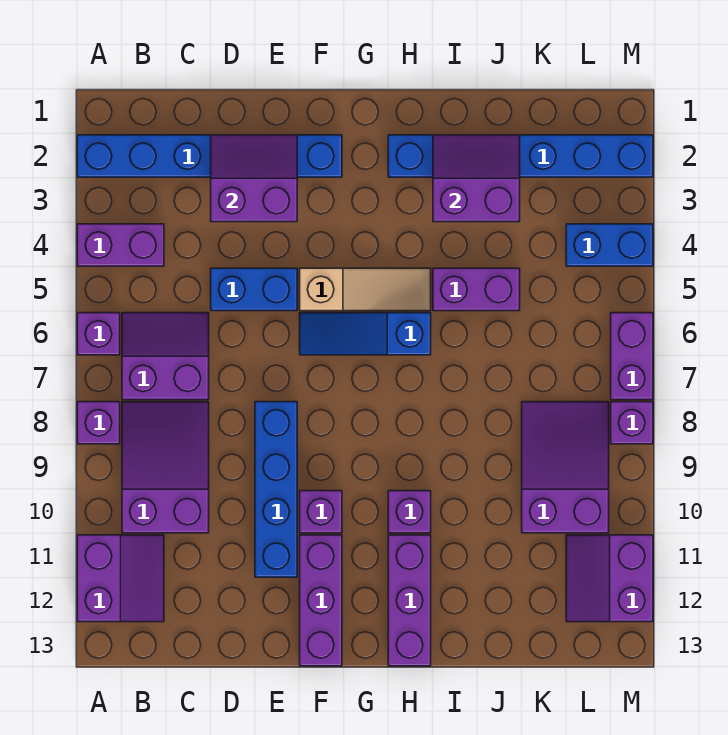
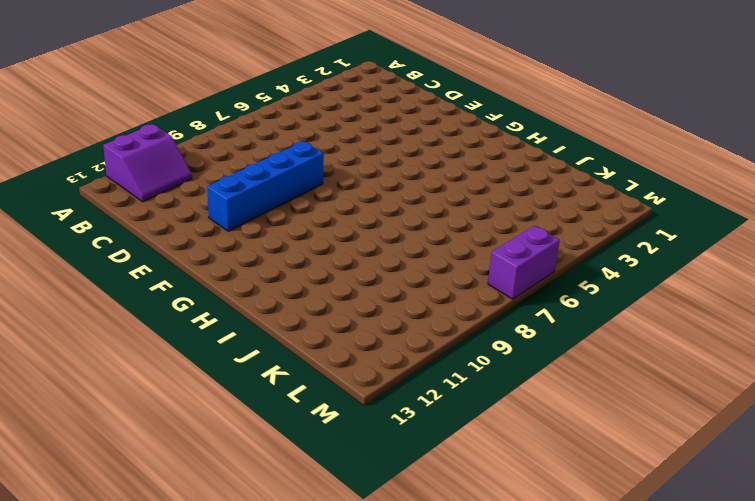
none -> blue brick A2:F2 level 1
none -> purple brick A4:B4 level 1
none -> purple brick A6 level 1

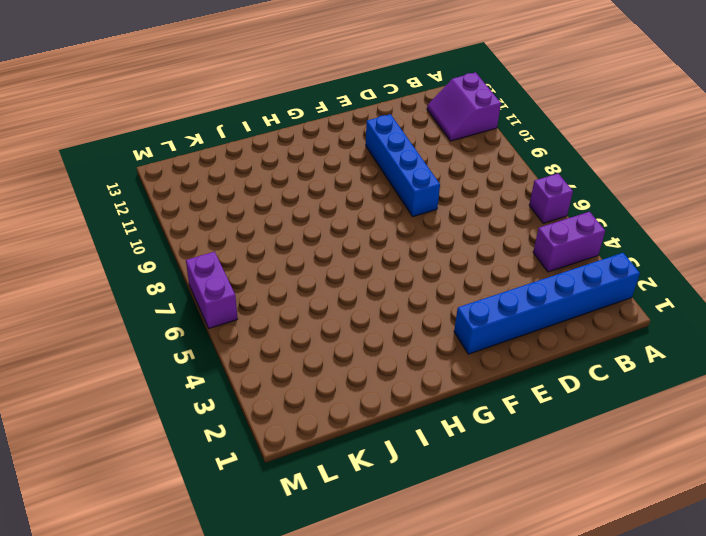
none -> purple brick A8 level 1
none -> purple slope B6:C7 level 1 top 7
none -> purple slope B8:C10 level 1 top 10

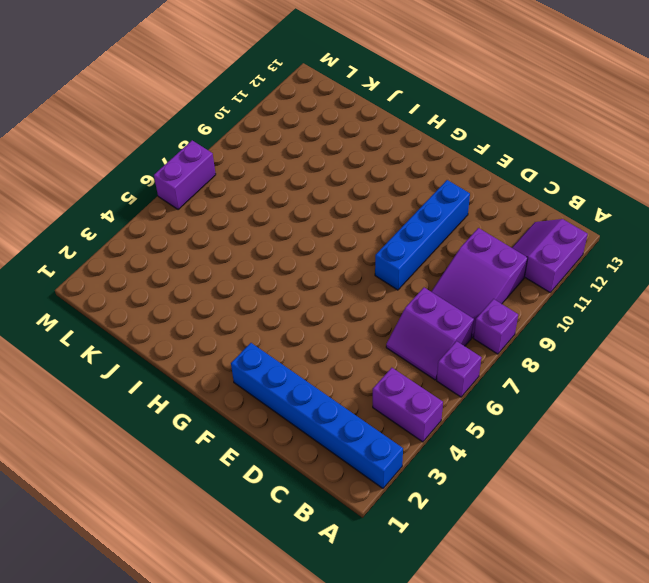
none -> blue brick D5:E5 level 1
none -> tan slope F5:H5 level 1 top F
none -> blue slope F6:H6 level 1 top H

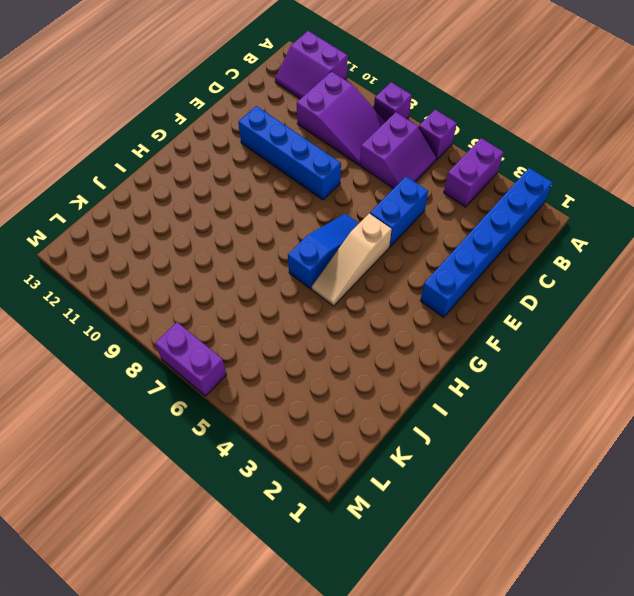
none -> purple brick F10 level 1
none -> purple brick F11:F13 level 1
none -> blue brick H2:M2 level 1

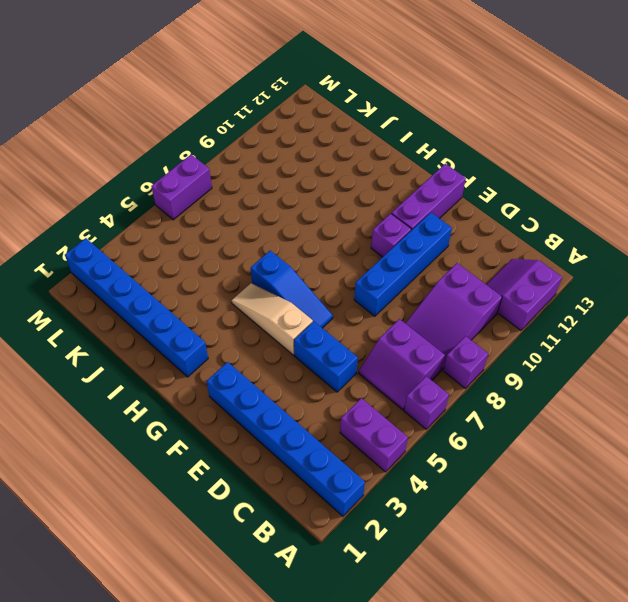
none -> purple brick H10 level 1
none -> purple brick H11:H13 level 1
none -> purple brick I5:J5 level 1

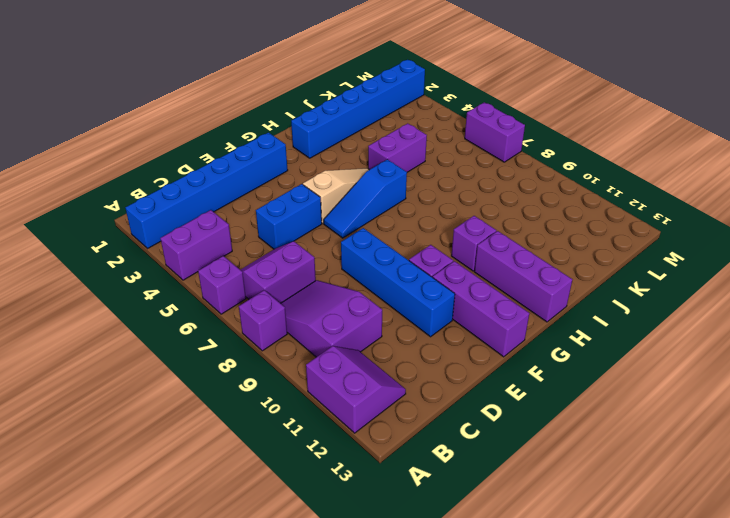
none -> purple slope K8:L10 level 1 top 10
none -> blue brick L4:M4 level 1
none -> purple slope L11:M12 level 1 top M

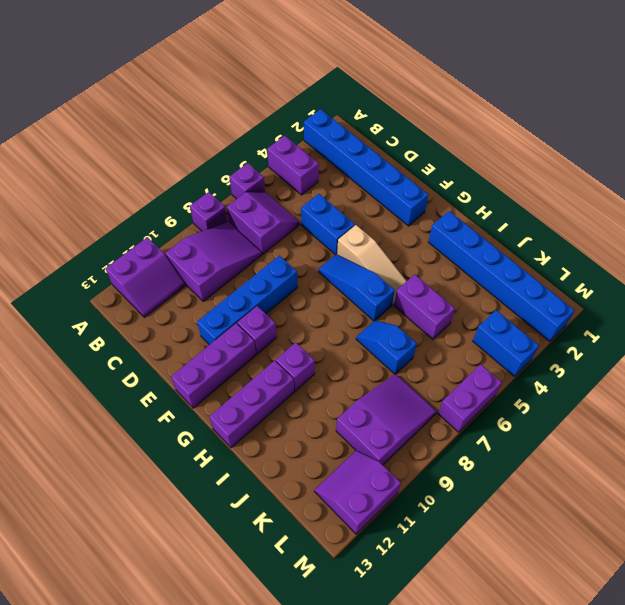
blue slope I7:J7 level 1 top J -> none
none -> purple brick M8 level 1
none -> purple slope D2:E3 level 2 top 3
none -> purple slope I2:J3 level 2 top 3

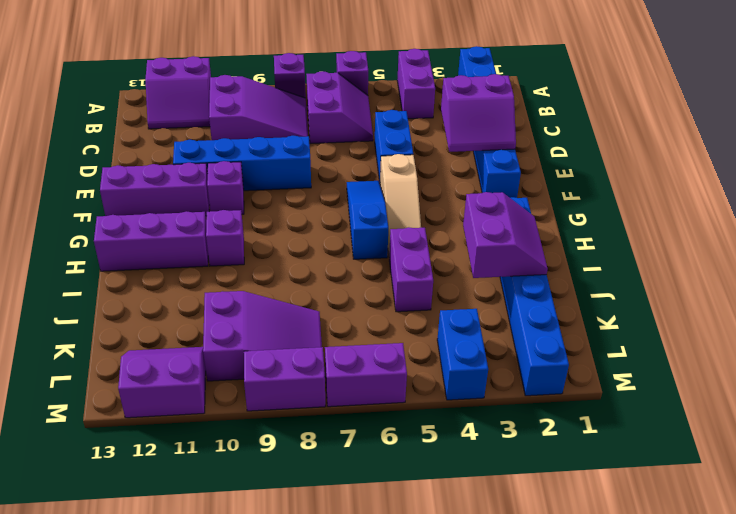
purple slope D2:E3 level 2 top D -> purple slope D2:E3 level 2 top 3
purple brick M8:M9 level 1 -> purple brick M8 level 1

